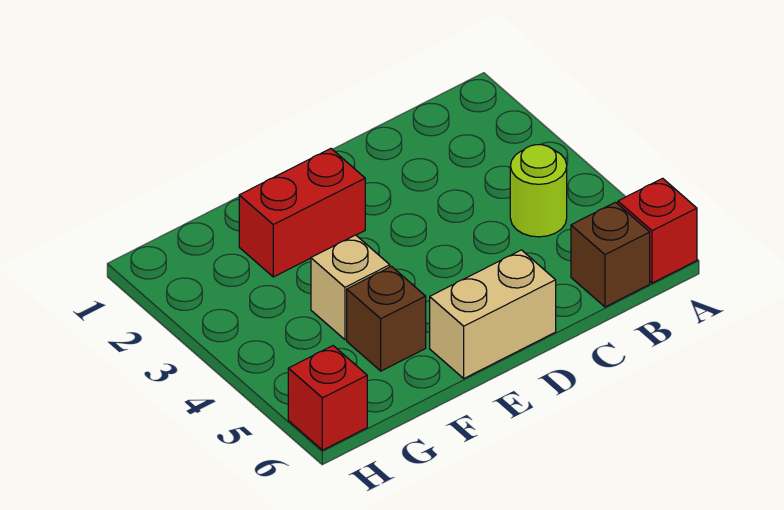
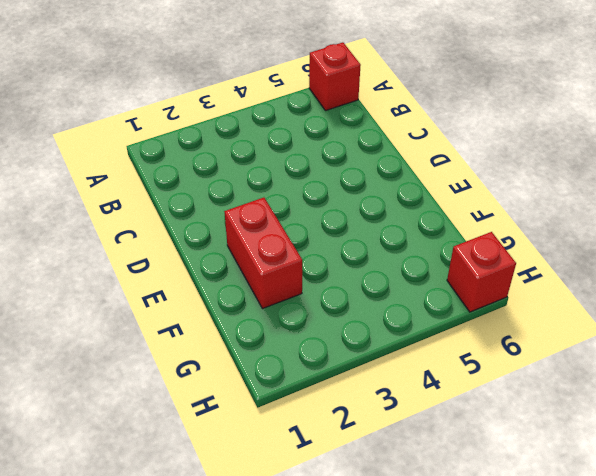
none -> lime round brick B4 level 1
none -> brown brick B6 level 1

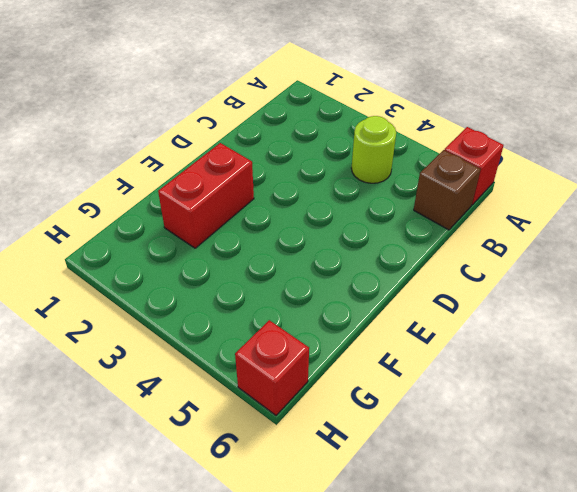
none -> tan brick D6:E6 level 1
none -> tan brick F4 level 1

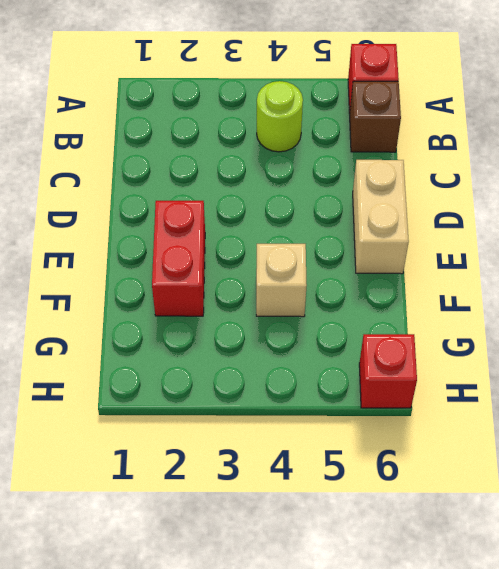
none -> brown brick F5 level 1

